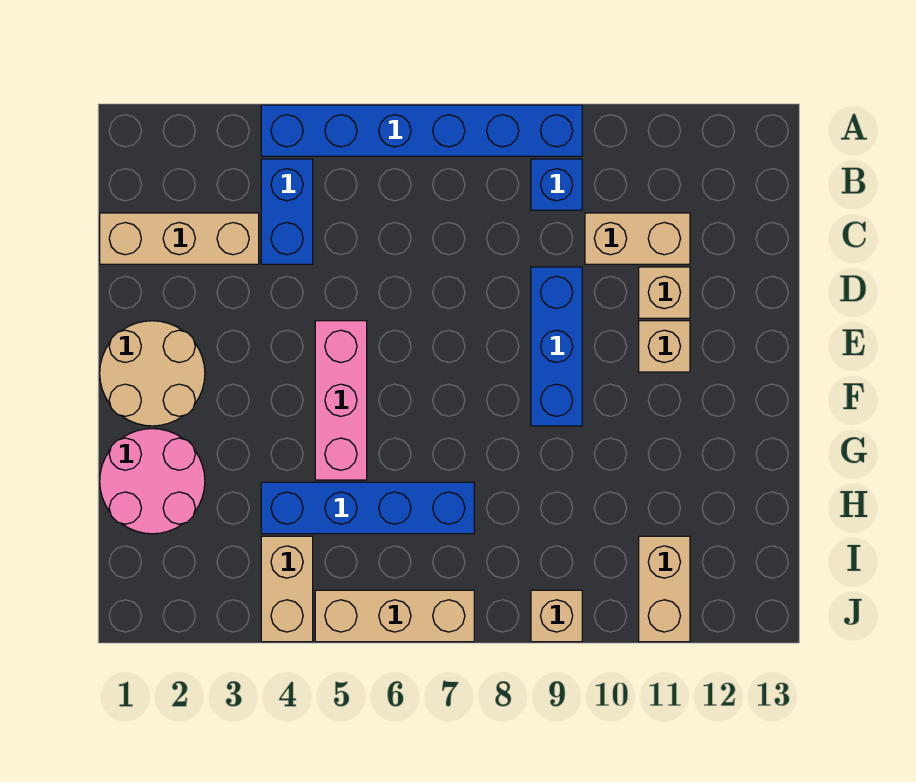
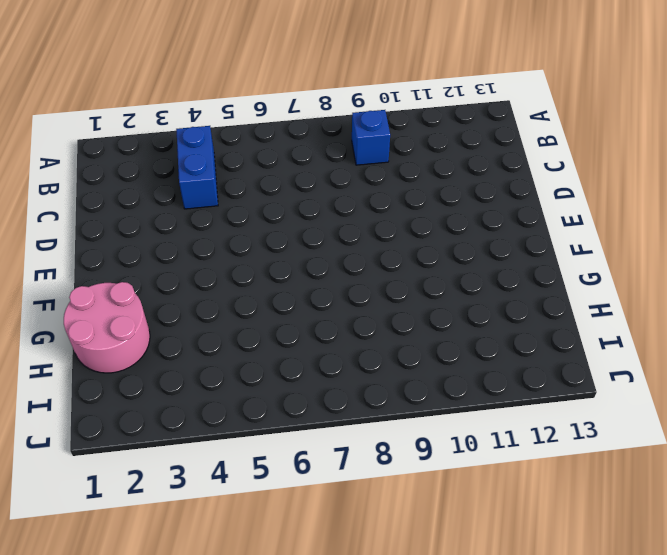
none -> blue brick A4:A9 level 1
none -> tan brick C1:C3 level 1
none -> tan brick C10:C11 level 1

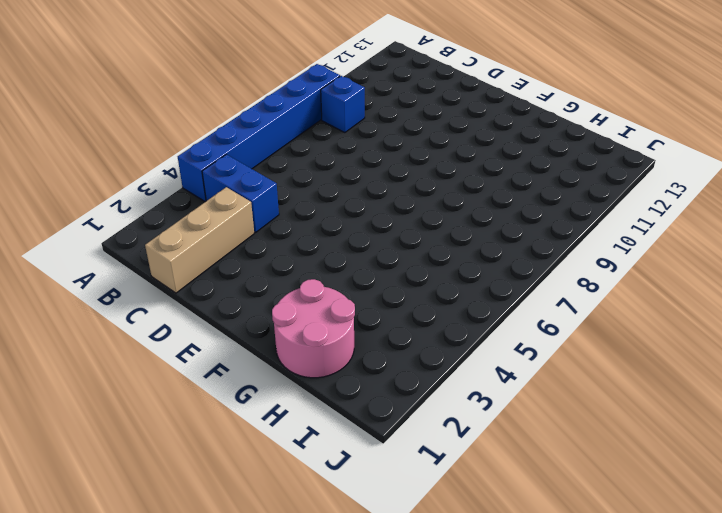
none -> tan brick C10:C11 level 1
none -> blue brick D9:F9 level 1
none -> tan brick D11 level 1

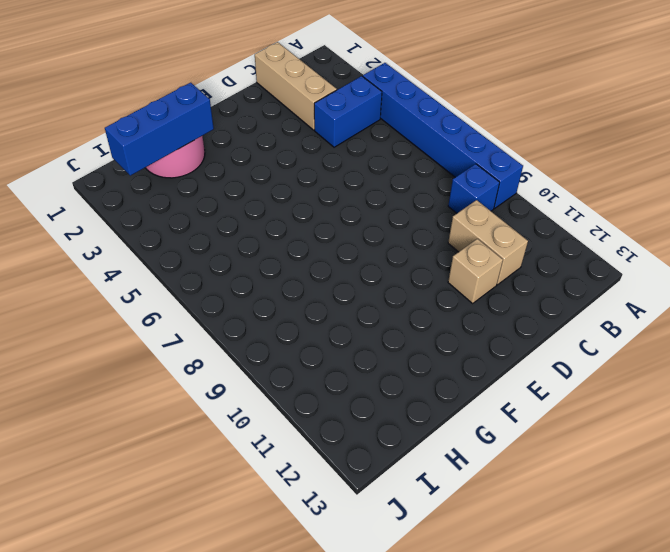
blue brick G2:I2 level 2 -> blue brick D9:F9 level 1
none -> tan round brick E1:F2 level 1
none -> pink brick E5:G5 level 1
none -> tan brick E11 level 1

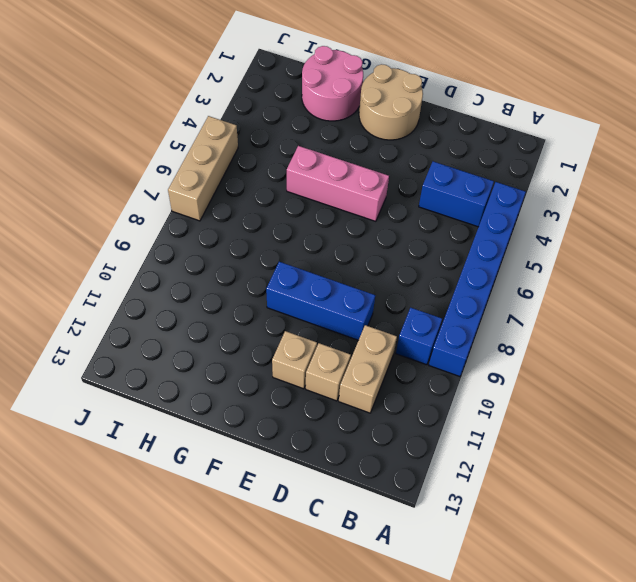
none -> tan brick C1:C3 level 1
none -> blue brick H4:H7 level 1
none -> tan brick I4:J4 level 1

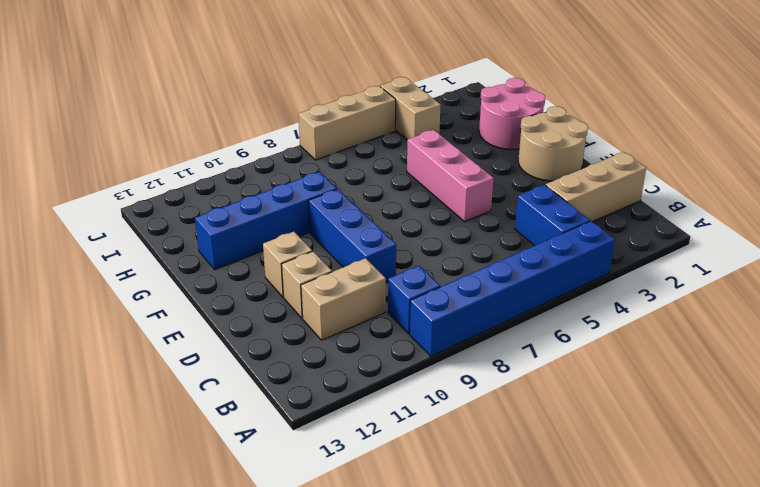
blue brick G9:G12 level 1 -> blue brick H4:H7 level 1
none -> tan brick I11:J11 level 1
none -> tan brick J9 level 1

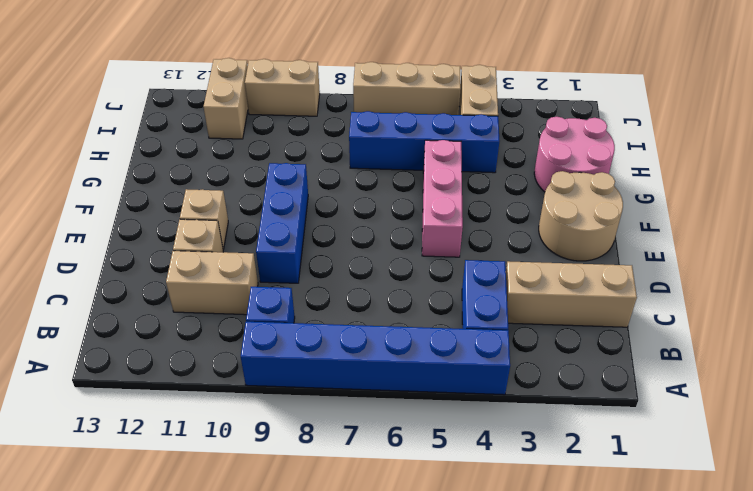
tan brick J9:J10 level 1 -> tan brick J9 level 1

